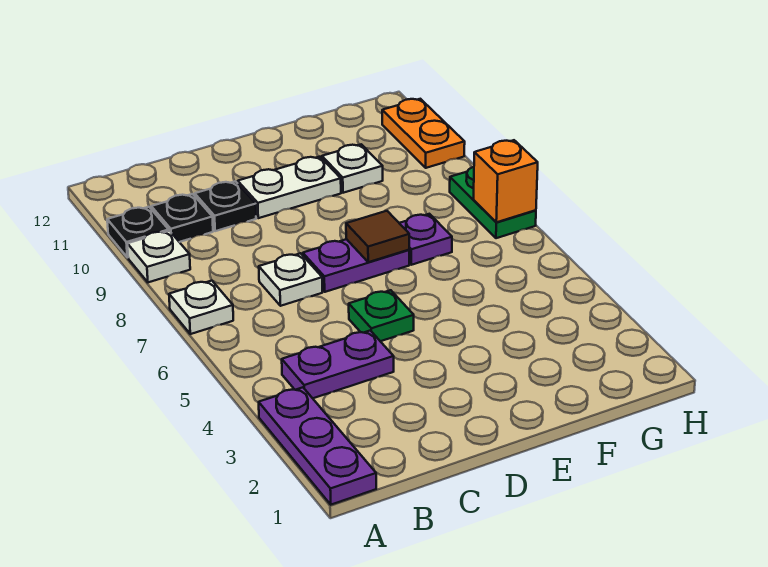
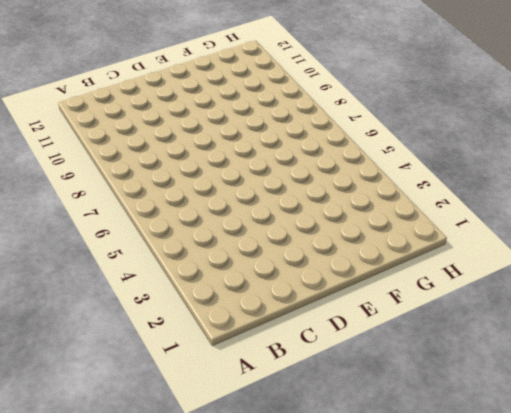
none -> purple plate A1:A3 level 1
none -> white plate A7 level 1
none -> white plate A9 level 1

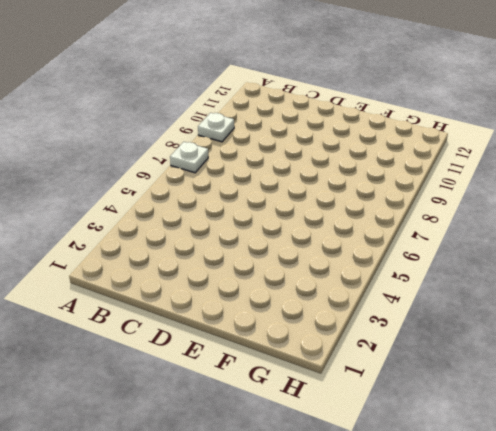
none -> purple plate A1:A3 level 1
none -> black plate A10 level 1
none -> purple plate B4:C4 level 1

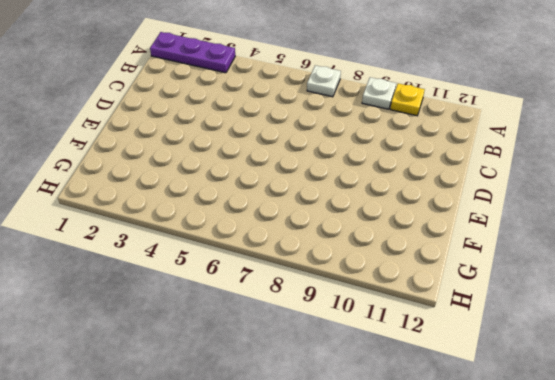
yellow plate A10 level 1 -> black plate A10 level 1
none -> purple plate B4:C4 level 1
none -> black plate B10 level 1
none -> white plate C7 level 1

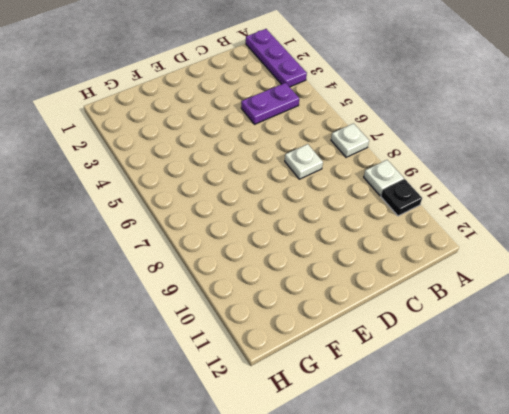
none -> black plate B10 level 1
none -> black plate C10 level 1
none -> green plate D5 level 1

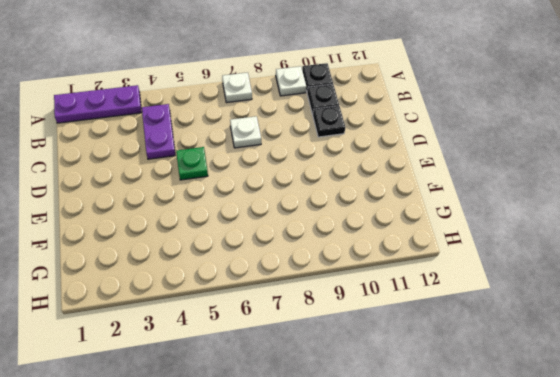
none -> purple plate D7:E7 level 1
none -> white plate D10:E10 level 1
none -> purple plate F7 level 1

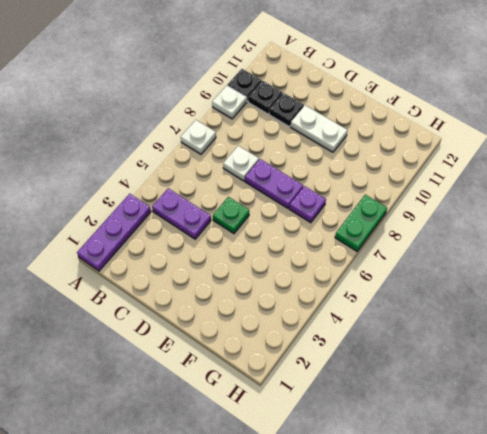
none -> white plate F10 level 1
none -> orange plate H10:H11 level 1
none -> brown tile E7 level 2

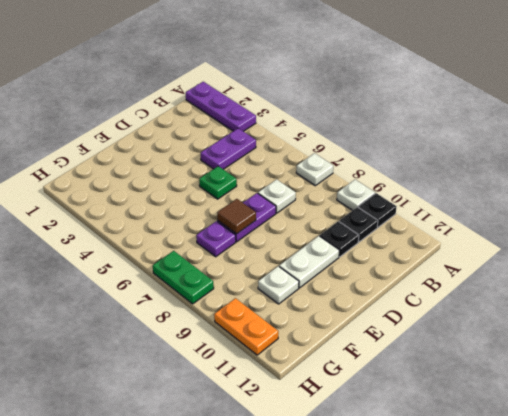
none -> orange brick H7 level 2

